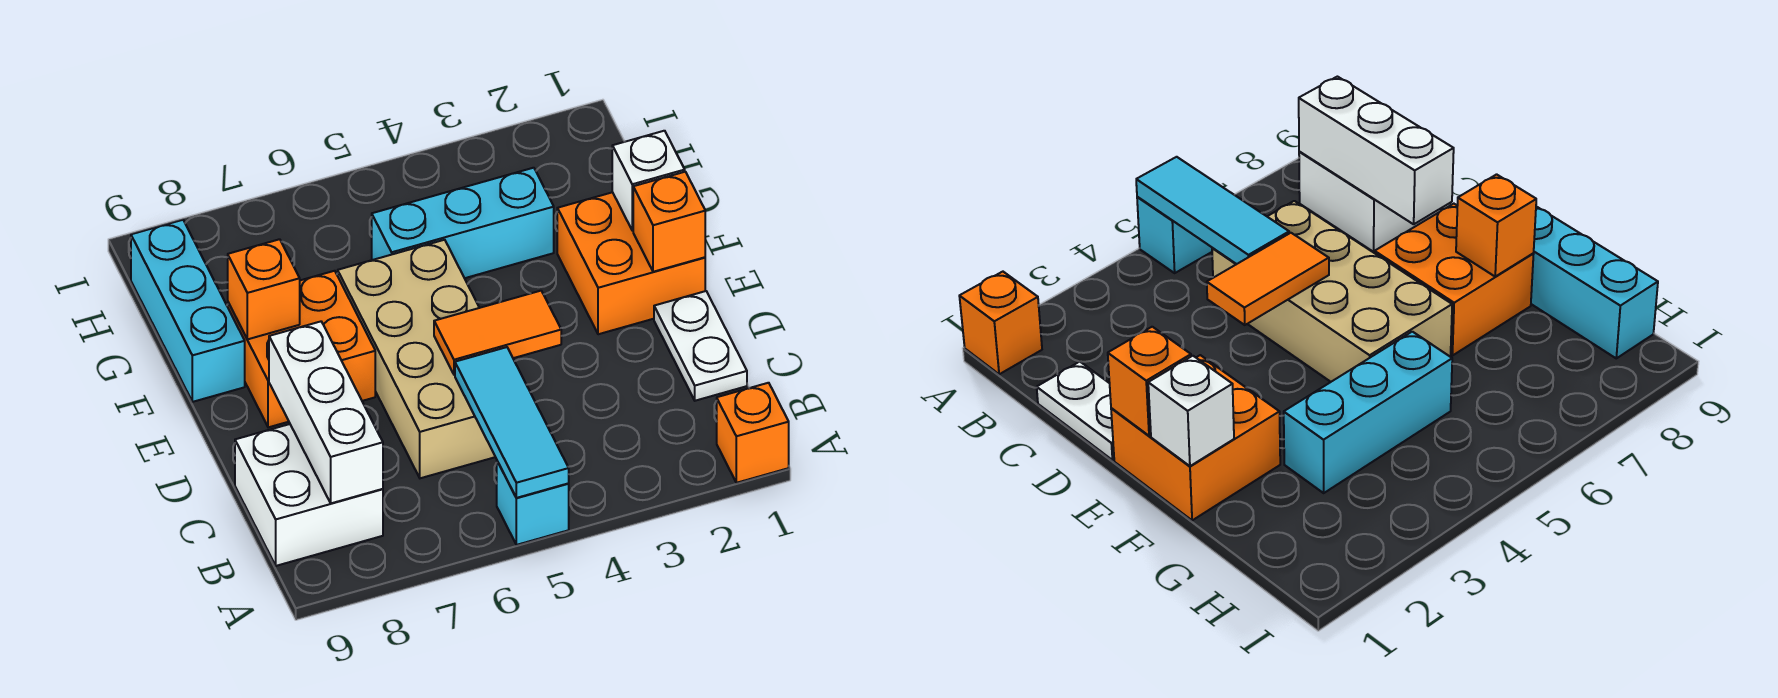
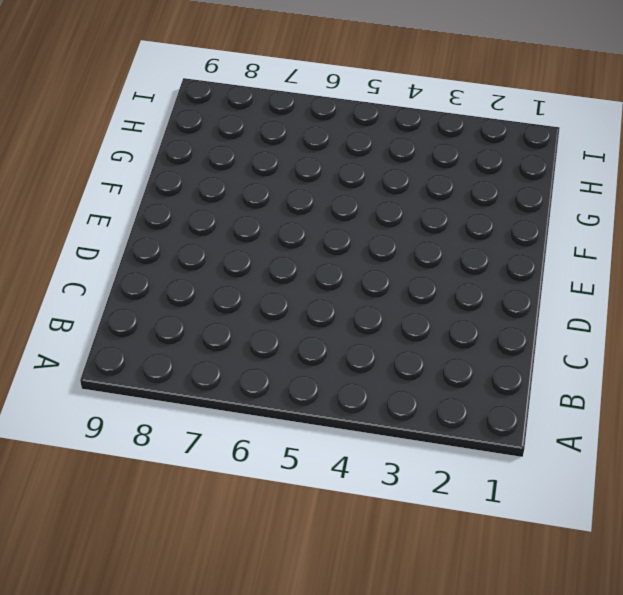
none -> orange brick A1 level 1
none -> cyan brick A5 level 1
none -> white brick B8:C9 level 1

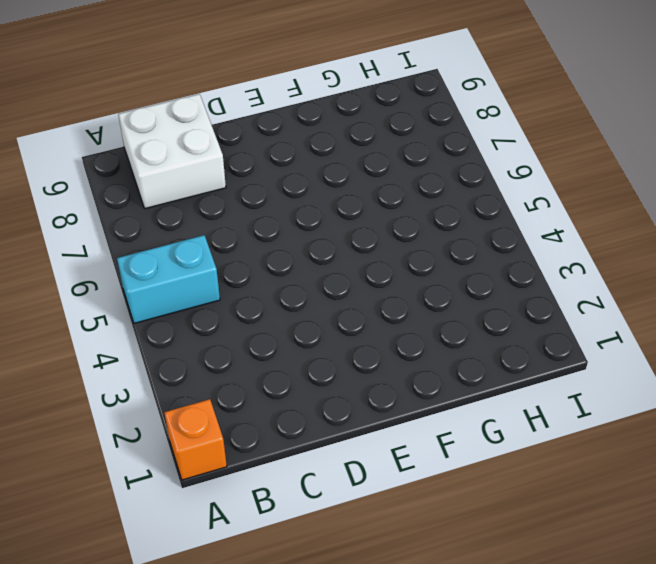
cyan brick A5:B5 level 1 -> cyan brick A5 level 1
none -> white plate C1:D1 level 1
none -> tan brick C5:F6 level 1
none -> orange brick E1:F2 level 1

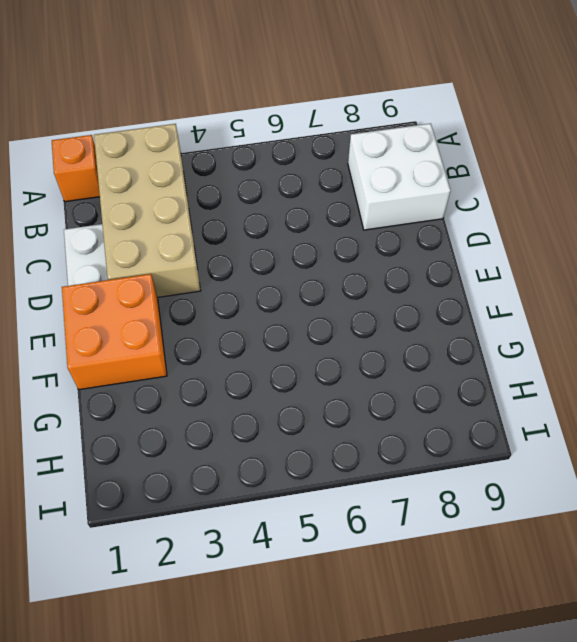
tan brick A2:D3 level 1 -> tan brick C5:F6 level 1
none -> cyan brick A5 level 1
none -> orange brick E7:F8 level 1
none -> cyan brick F9:H9 level 1

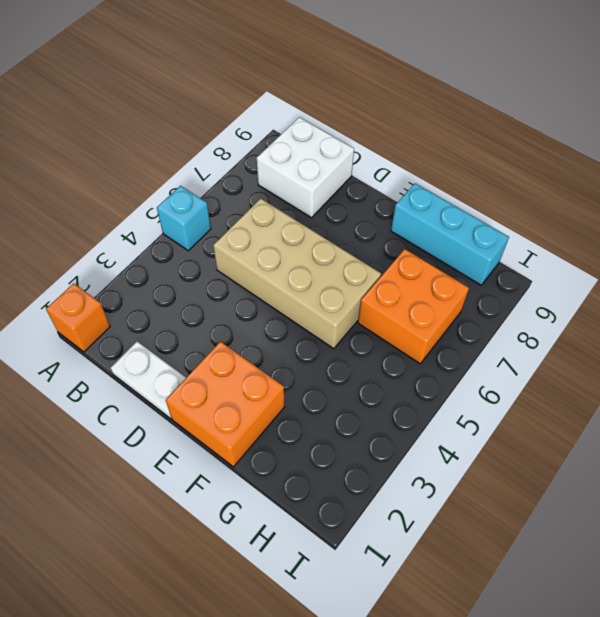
orange brick G6:H7 level 1 -> orange brick E7:F8 level 1
none -> cyan brick G3:G5 level 1
none -> cyan tile A5:C5 level 2
none -> white brick B8:D8 level 2

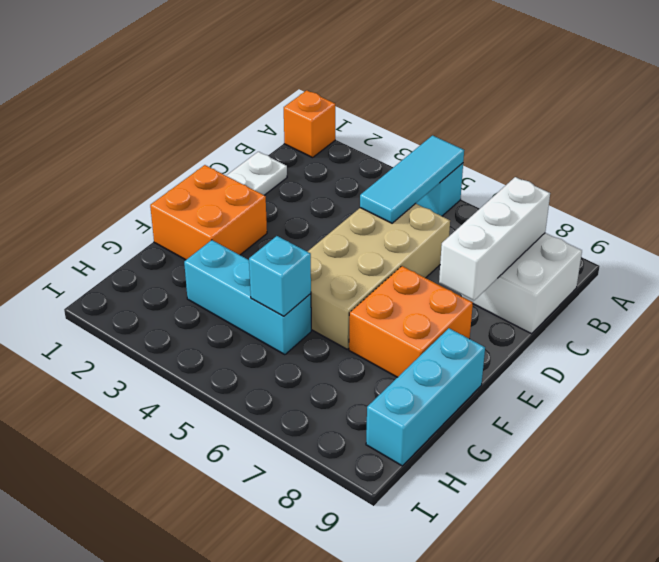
cyan brick G5 level 2 -> none
none -> orange tile D4:D5 level 2
none -> orange brick E1 level 2
none -> white brick F1 level 2

